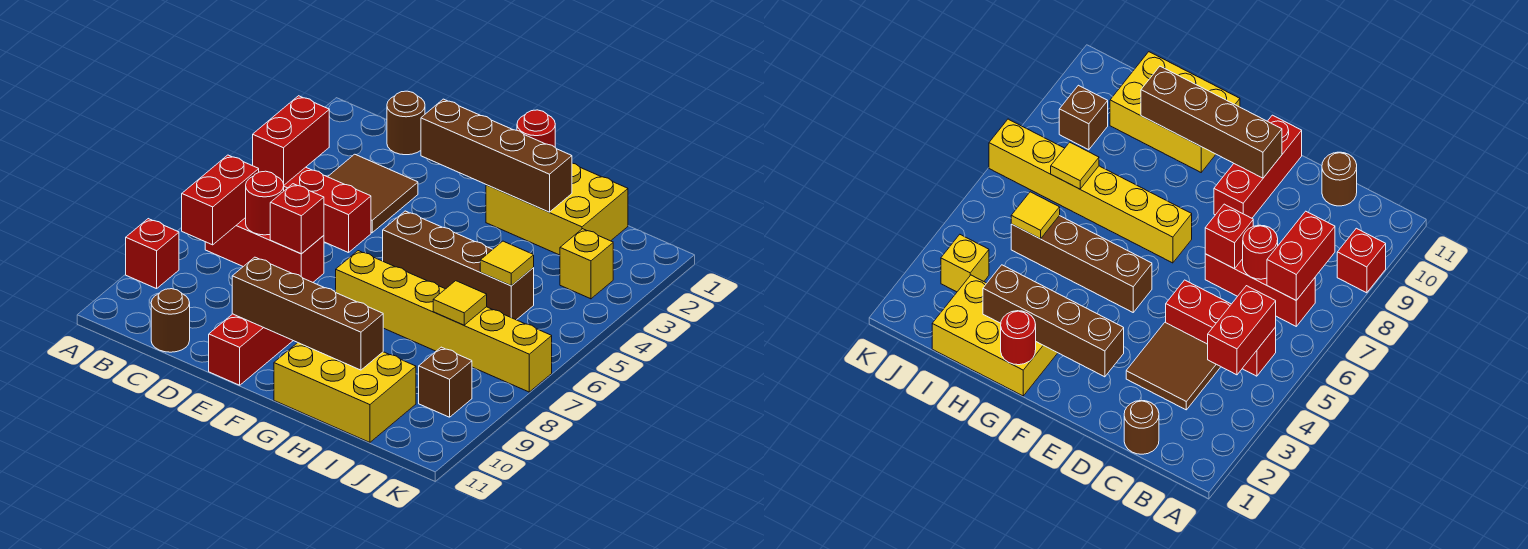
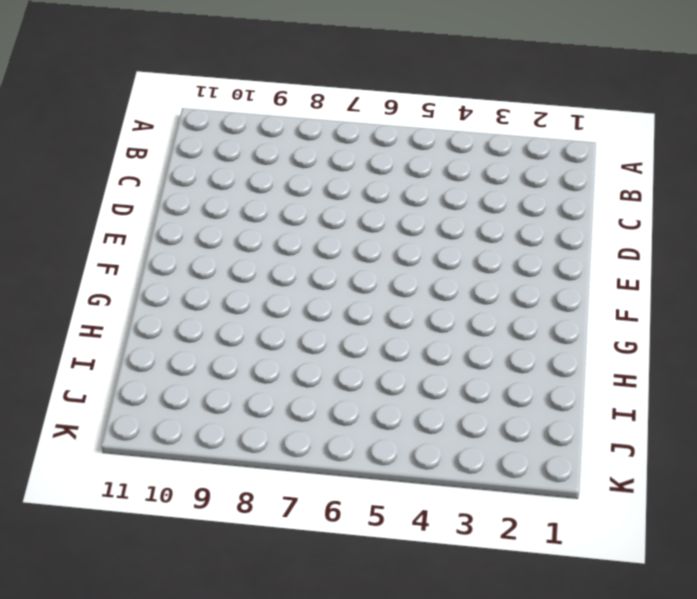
none -> red brick A9 level 1
none -> red brick B5:D5 level 1
none -> red brick B7:D7 level 1

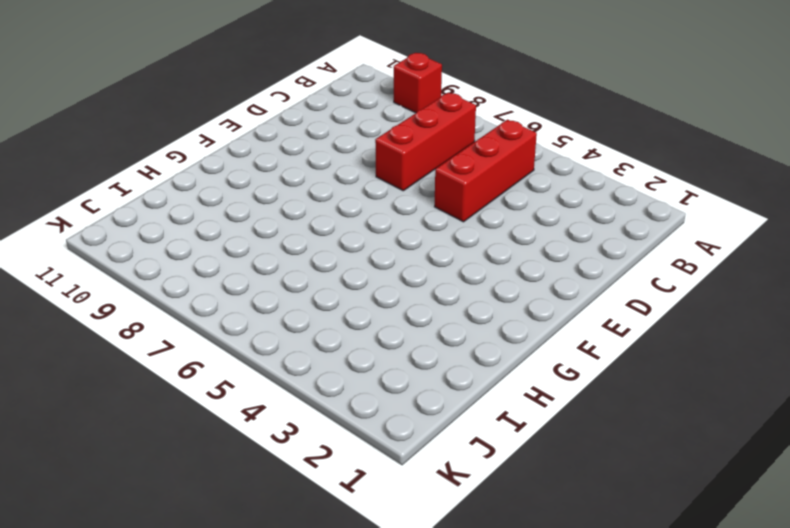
none -> brown round brick C1 level 1
none -> brown tile C3:D4 level 1
none -> brown round brick C11 level 1

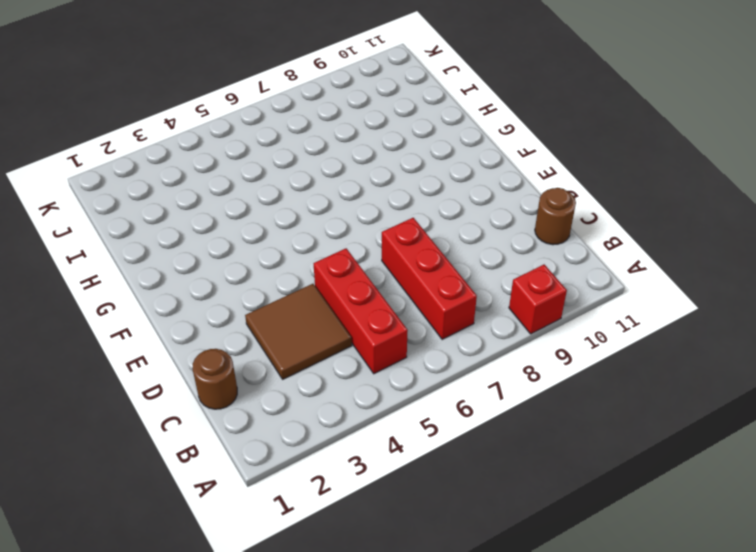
none -> red brick E9:E11 level 1
none -> brown brick F5:I5 level 1
none -> yellow brick F7:K7 level 1

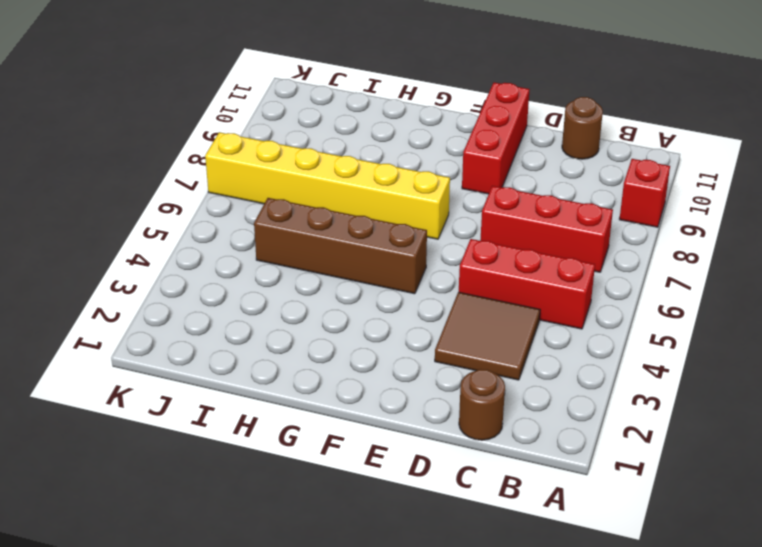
none -> yellow brick G1:I2 level 1
none -> yellow brick G10:I11 level 1
none -> yellow brick J3 level 1

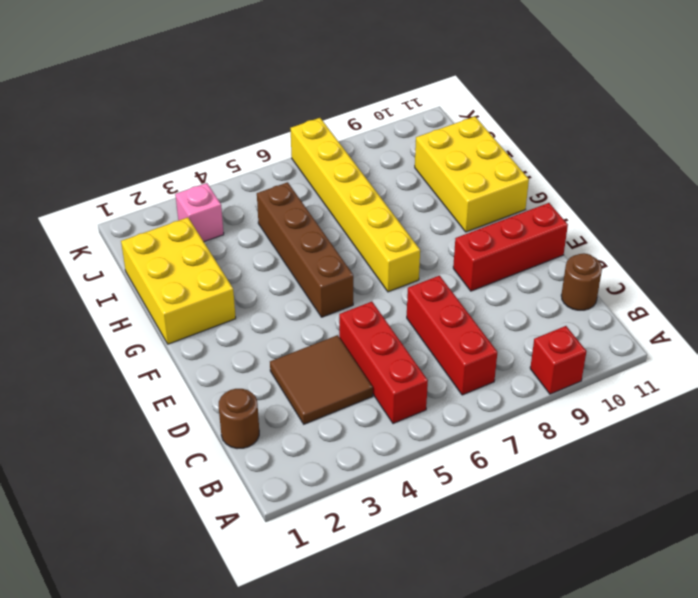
pink brick J3 level 1 -> yellow brick J3 level 1
none -> brown brick J9 level 1
none -> red brick B4:B5 level 2
none -> red brick B7:B8 level 2

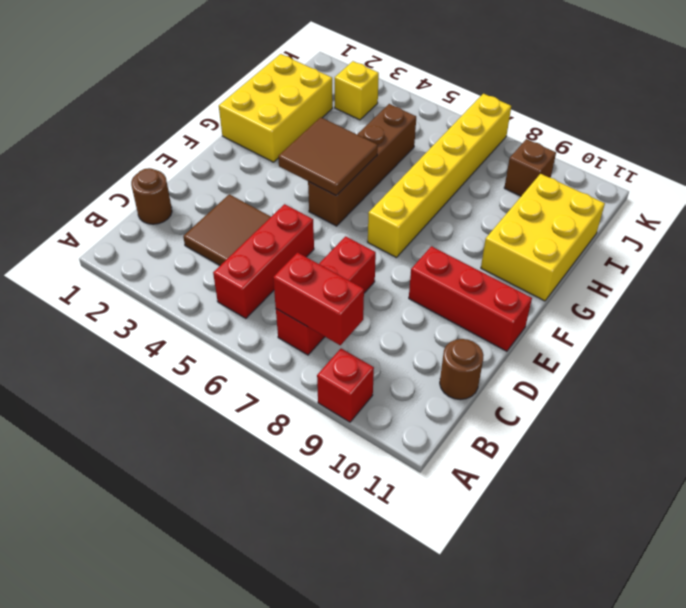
brown tile F4:G5 level 2 -> none
none -> red brick B4:B5 level 2
none -> red round brick C7 level 2
none -> red brick D7 level 2

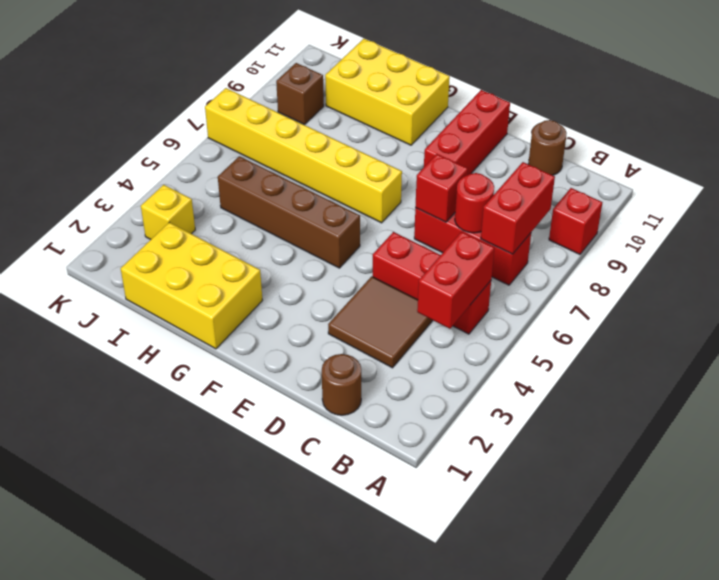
none -> brown brick E2:H2 level 2
none -> brown brick E10:H10 level 2
none -> red round brick G1 level 2

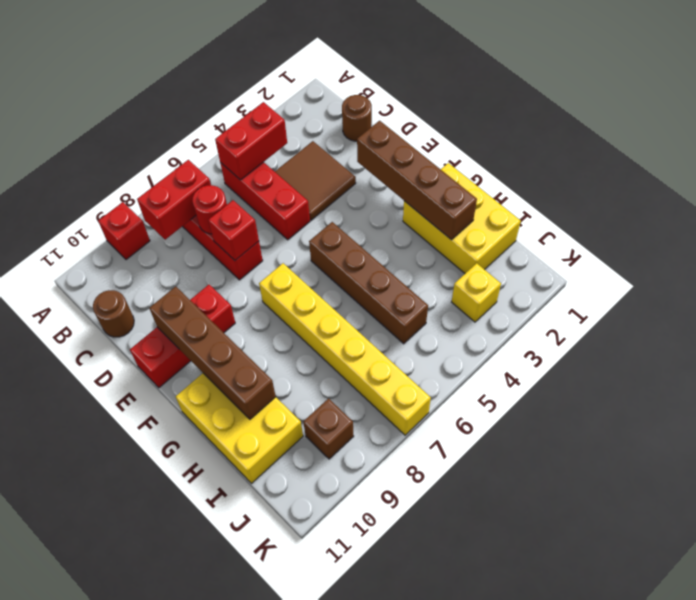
none -> red round brick G1 level 2
none -> yellow tile I5 level 2
none -> yellow tile I7 level 2

